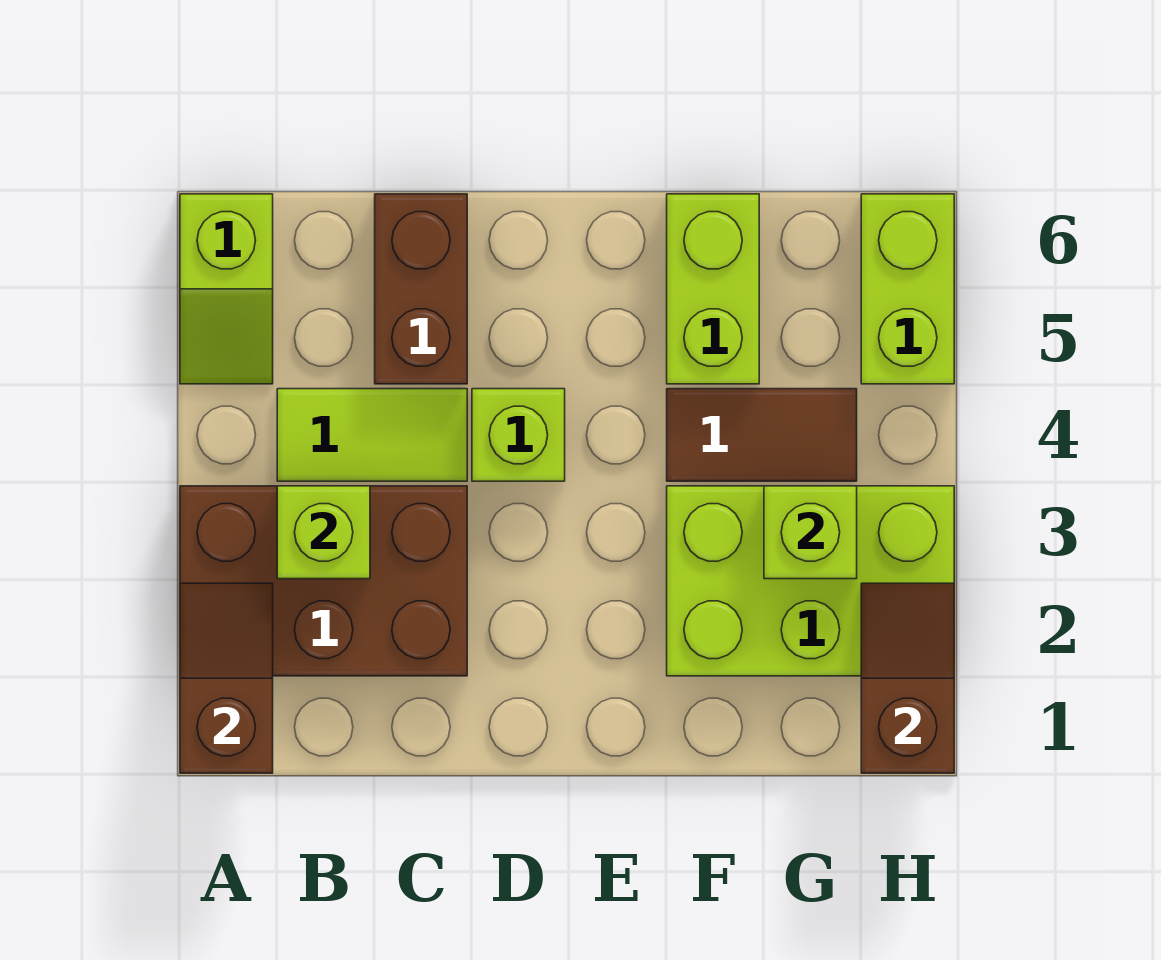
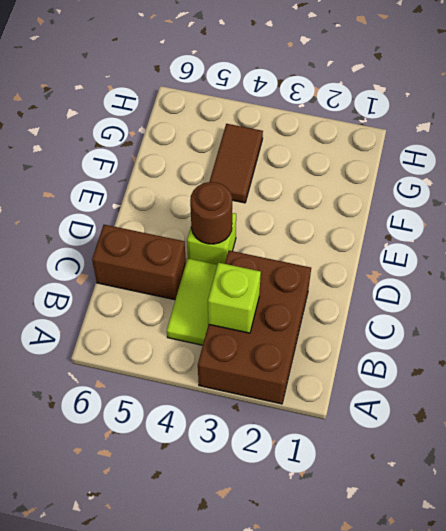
brown round brick D4 level 2 -> none
none -> lime slope A5:A6 level 1 top 6
none -> lime brick F2:H3 level 1
none -> lime brick F5:F6 level 1

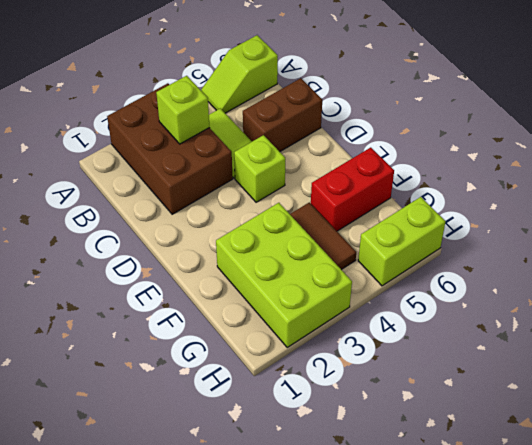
red brick F5:F6 level 1 -> lime brick F5:F6 level 1
none -> brown slope A1:A2 level 2 top 1
none -> lime brick G3 level 2
none -> brown slope H1:H2 level 2 top 1

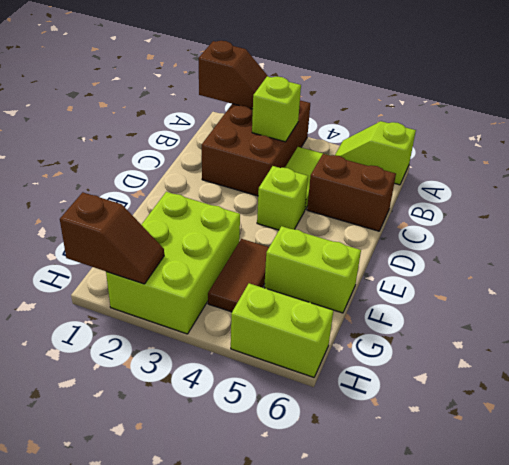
none -> lime brick G3 level 2

